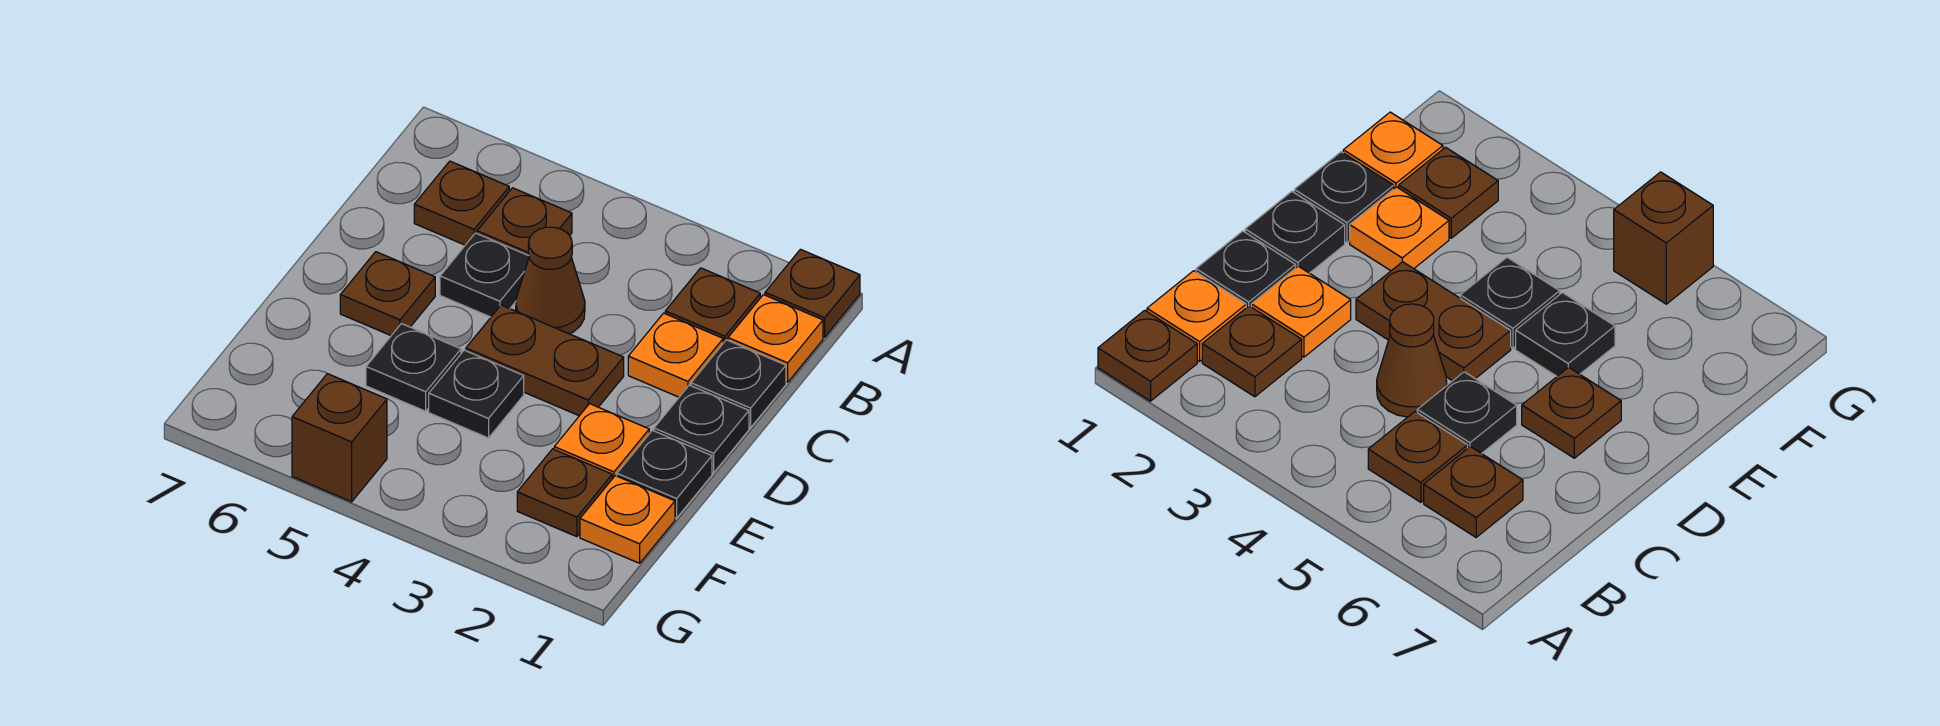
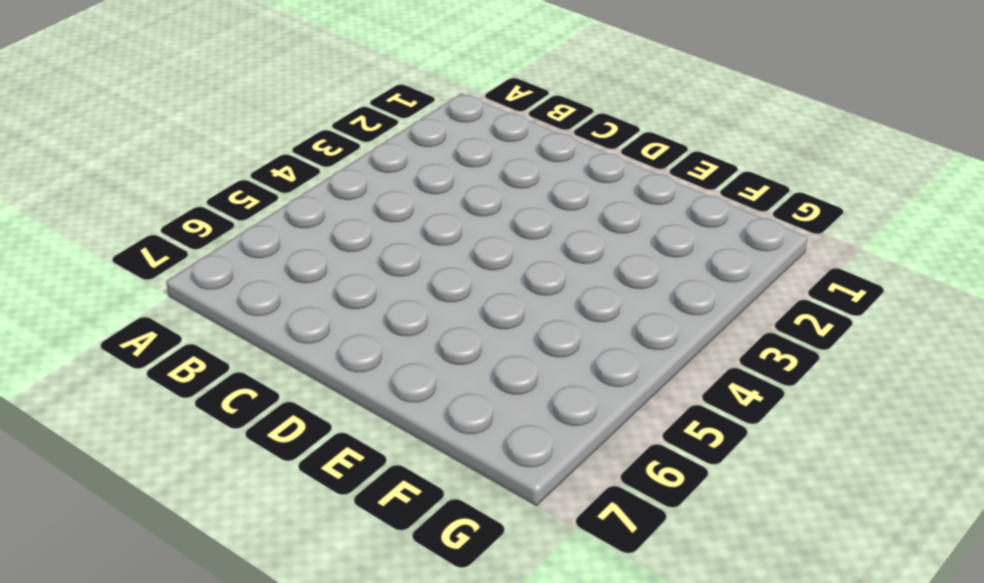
none -> brown plate A1 level 1
none -> orange plate B1 level 1
none -> brown plate B2 level 1

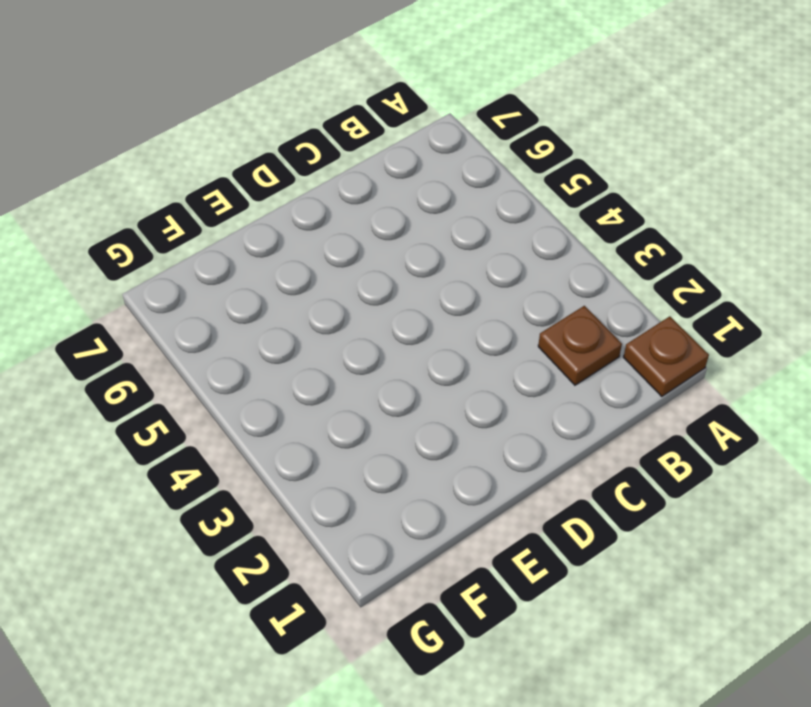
none -> orange plate B1 level 1
none -> brown plate B5 level 1
none -> brown plate B6 level 1

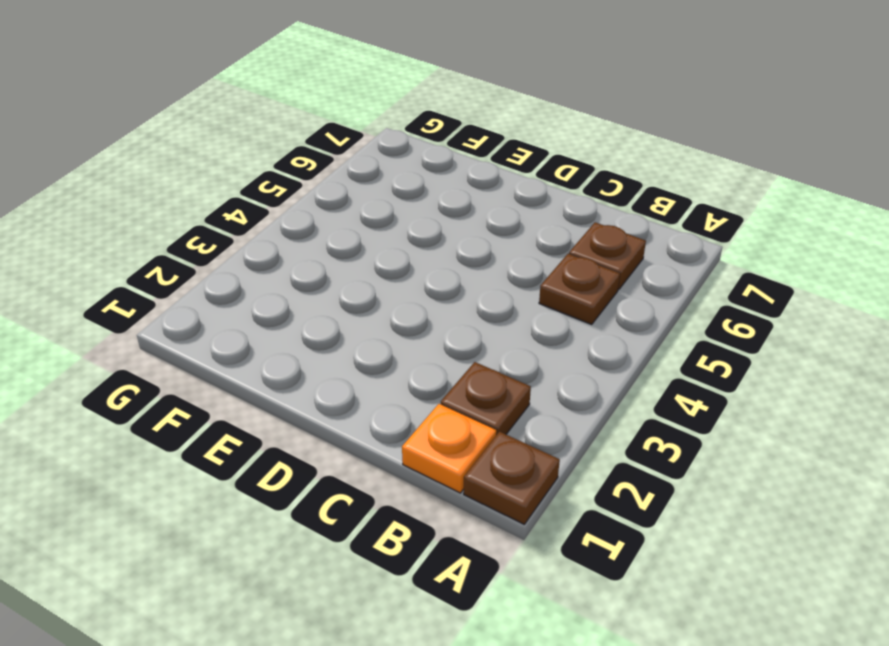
none -> black plate C1 level 1
none -> orange plate C2 level 1
none -> brown cone C4 level 1

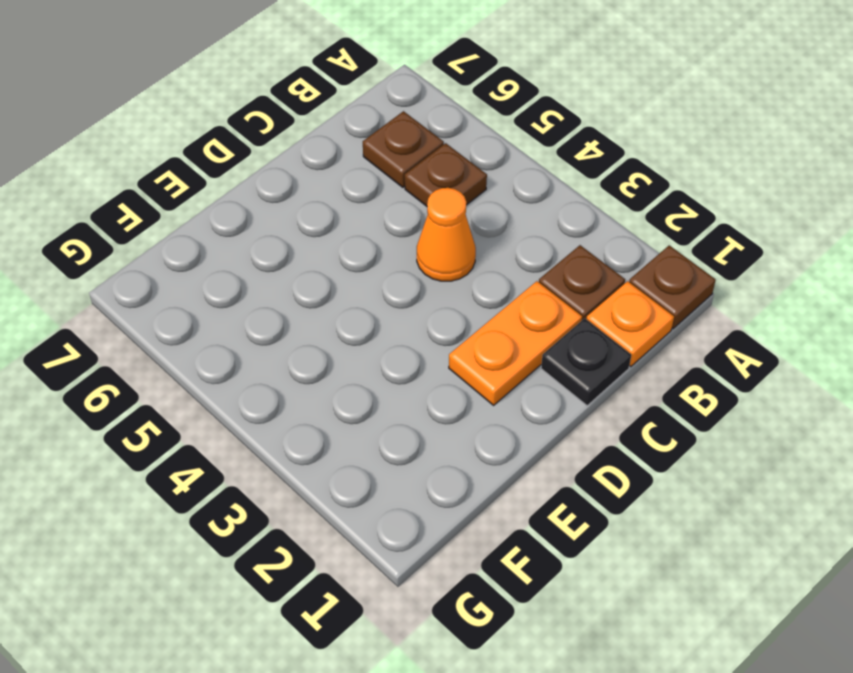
orange plate C2:D2 level 1 -> orange plate C2 level 1
orange cone C4 level 1 -> brown cone C4 level 1
none -> black plate C5 level 1
none -> black plate D1 level 1
none -> brown plate D3:D4 level 1

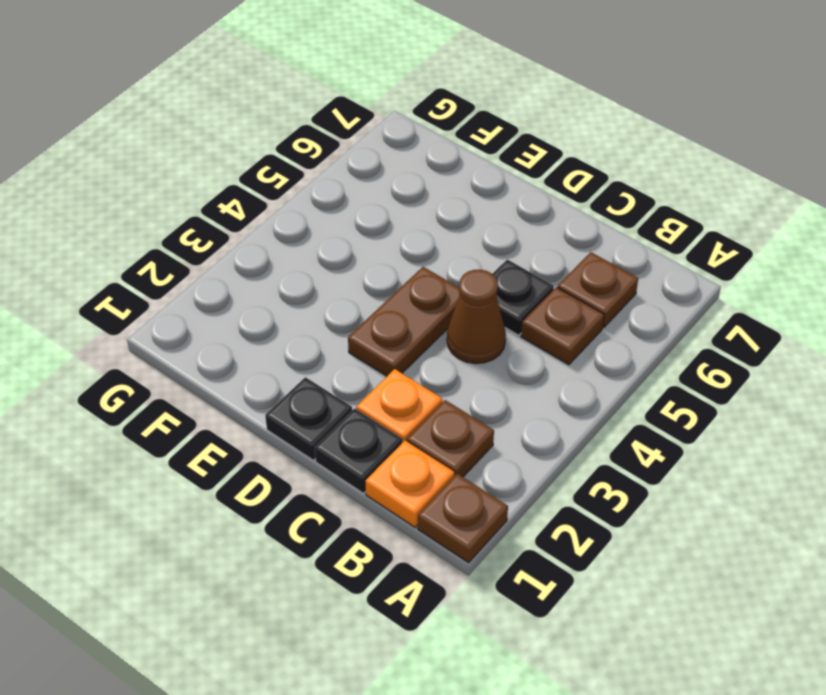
none -> brown plate D6 level 1
none -> black plate E1 level 1
none -> orange plate E2 level 1

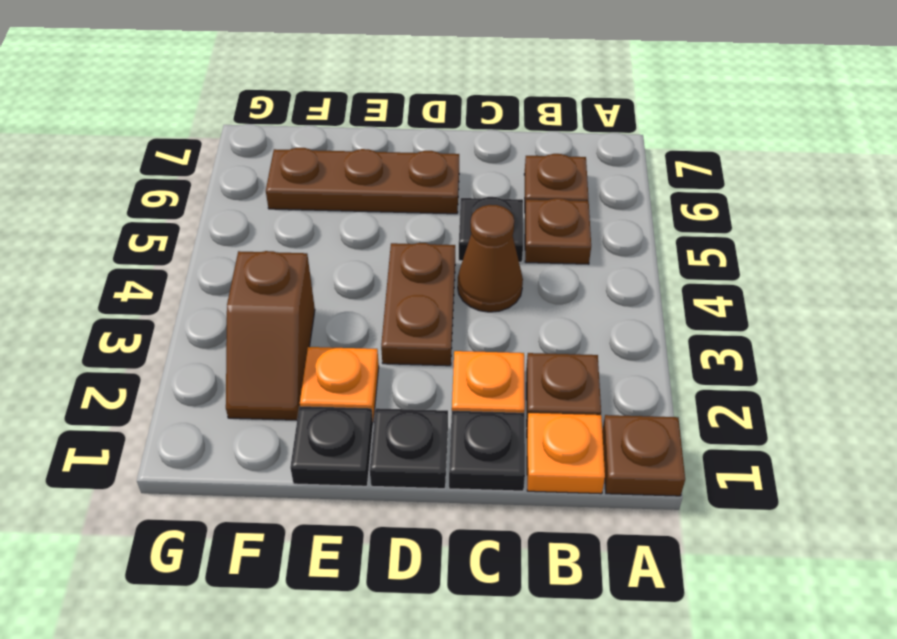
brown plate D6:F6 level 1 -> brown plate D6 level 1
brown slope F2:F3 level 1 top 3 -> brown plate F2 level 1
none -> black plate E4 level 1
none -> black plate E5 level 1
none -> orange plate F1 level 1

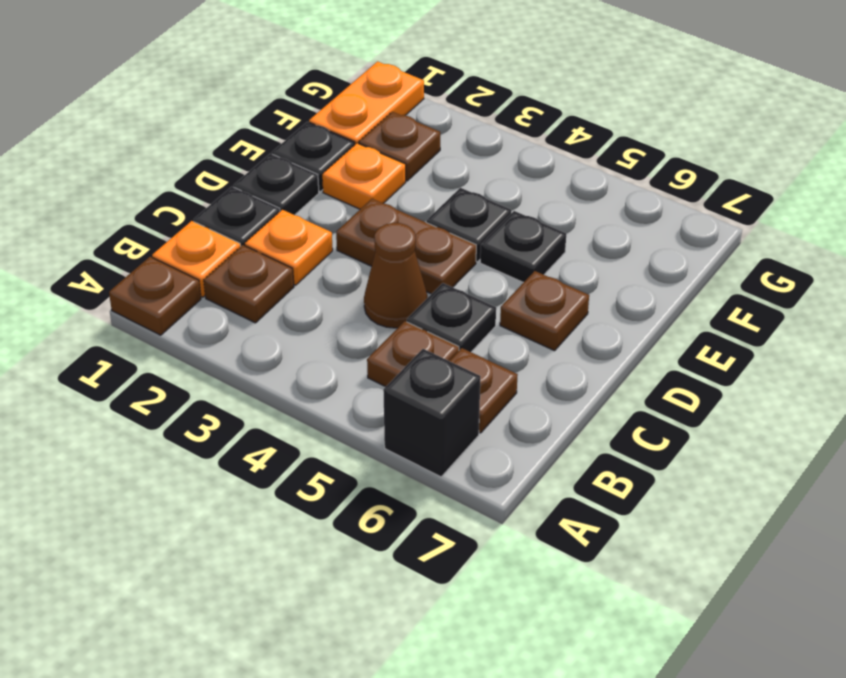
black brick A6 level 1 -> none
orange plate F1:G1 level 1 -> orange plate F1 level 1
none -> brown brick G5 level 1

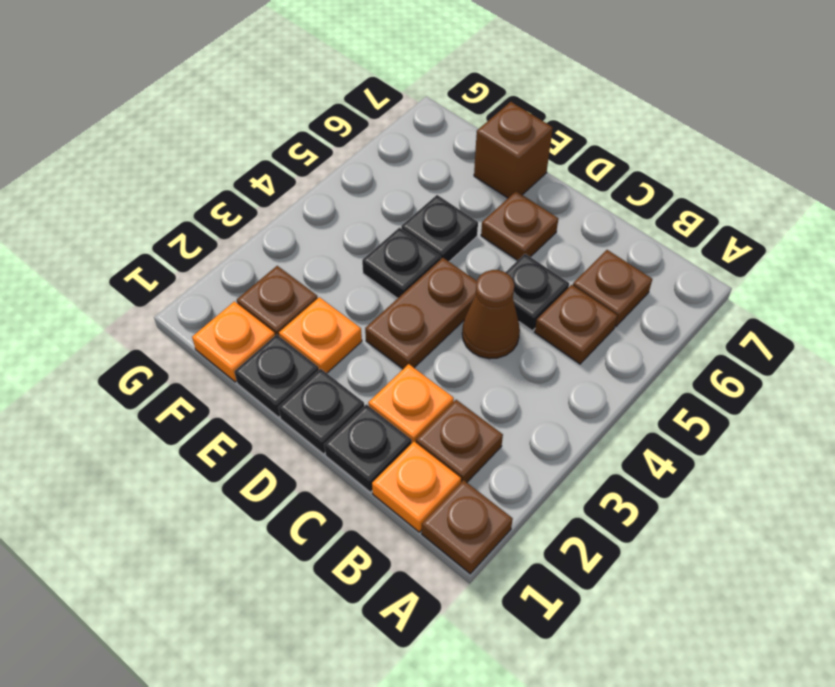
brown brick E7 level 1 -> brown brick G5 level 1

